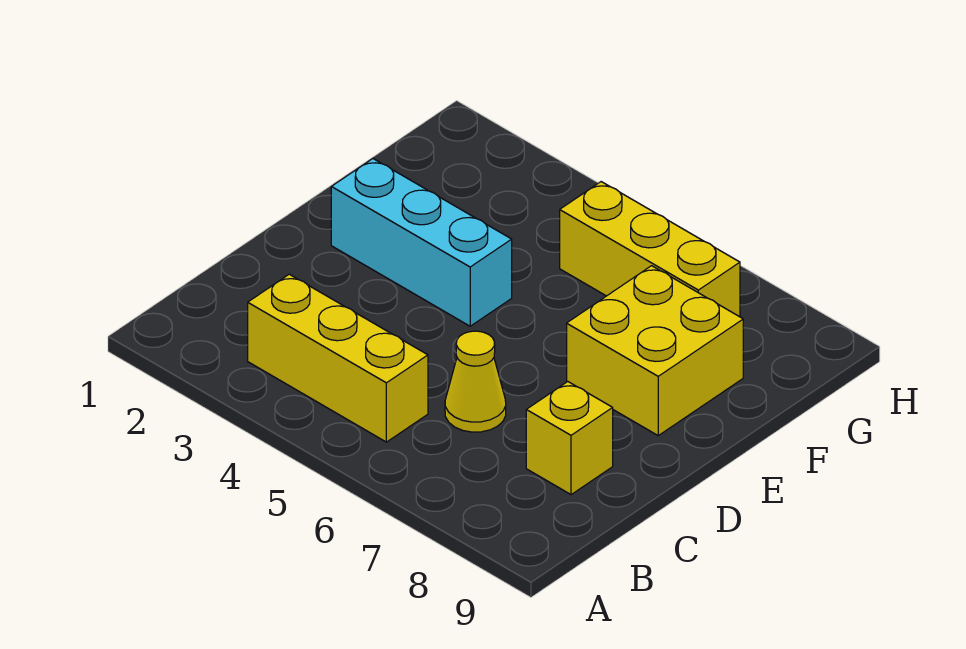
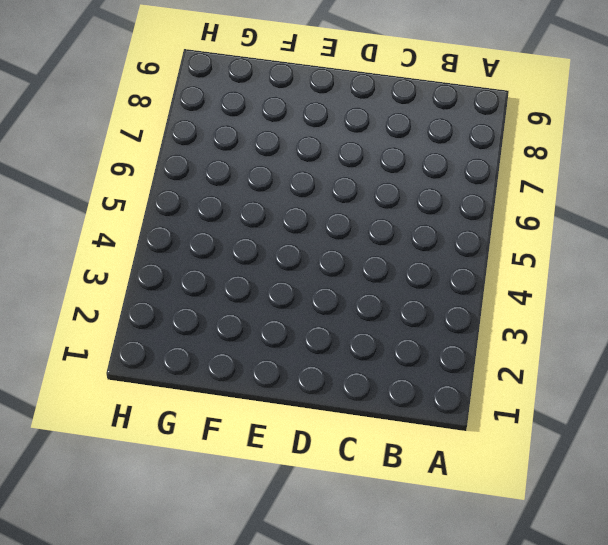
none -> yellow brick B3:B5 level 1
none -> yellow cone C6 level 1

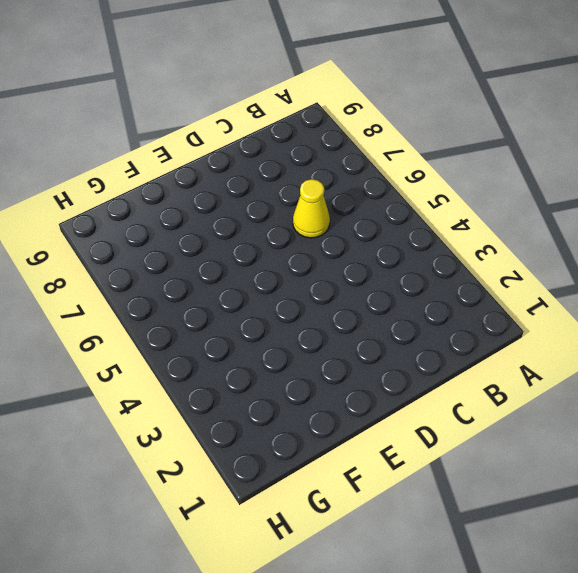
none -> yellow brick B3:B5 level 1
none -> yellow brick C8 level 1

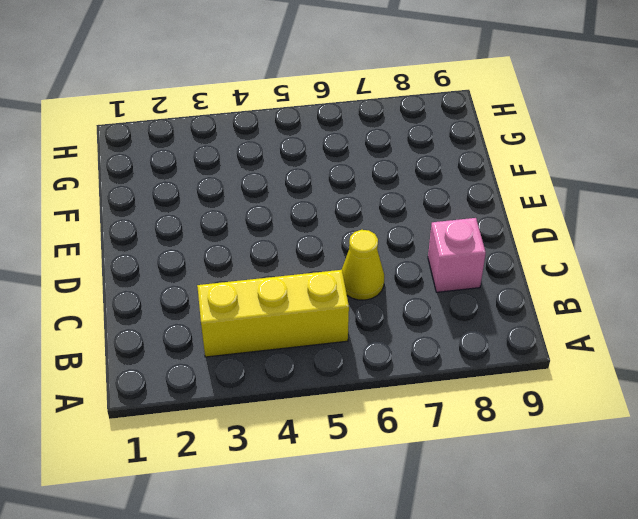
pink brick C8 level 1 -> yellow brick C8 level 1
none -> cyan brick E2:E4 level 1
none -> yellow brick E7:F8 level 1

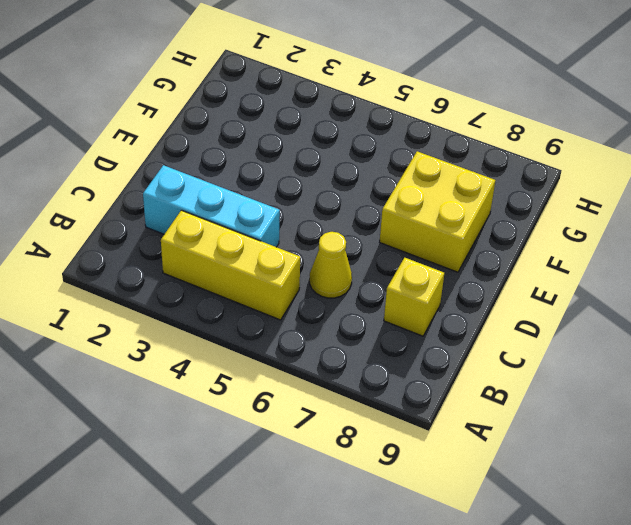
cyan brick C2:C4 level 1 -> cyan brick E2:E4 level 1
none -> yellow brick G5:G7 level 1

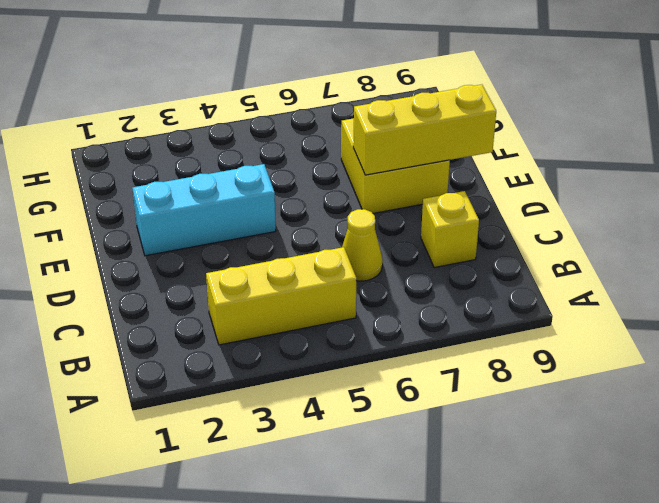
yellow brick E7:E9 level 2 -> yellow brick G5:G7 level 1

